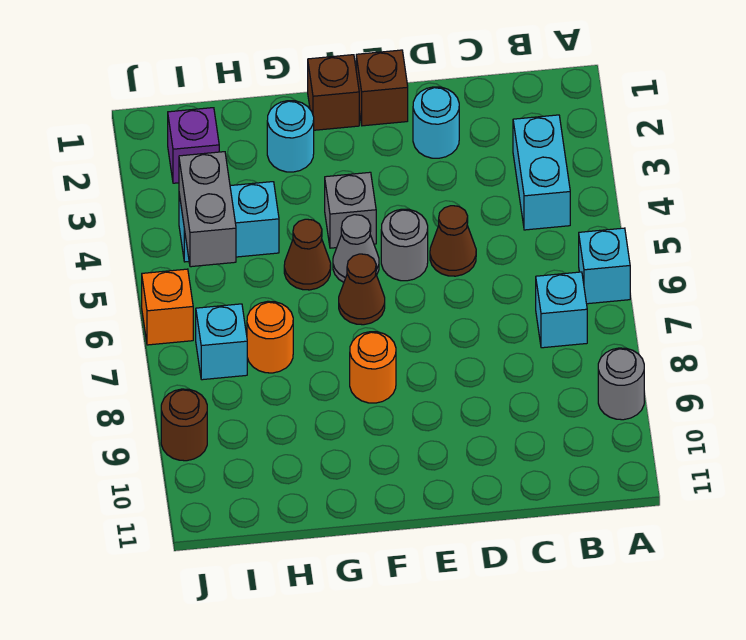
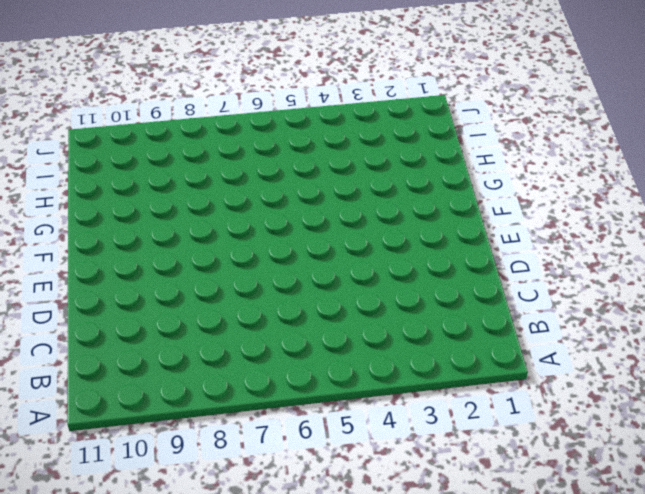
none -> cyan brick A6 level 1
none -> grey round brick A9 level 1
none -> cyan brick B3:B4 level 1

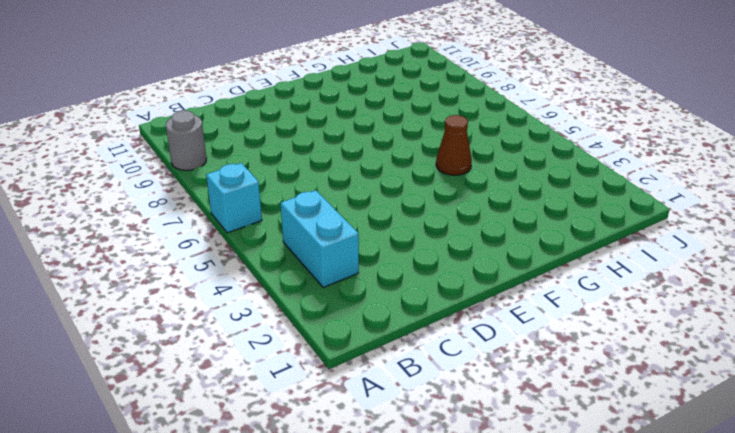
none -> cyan brick B7 level 1
none -> cyan round brick D2 level 1
none -> brown cone D5 level 1

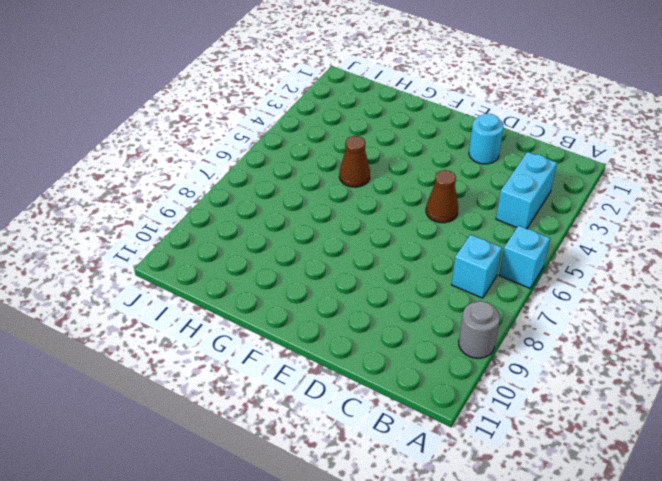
none -> brown brick E1 level 1
none -> grey round brick E5 level 1
none -> brown brick F1 level 1

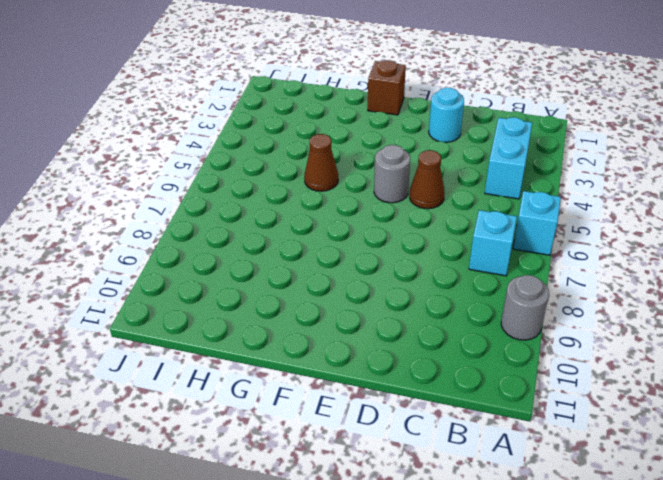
none -> brown brick E1 level 1
none -> grey brick F4 level 1
none -> grey cone F5 level 1

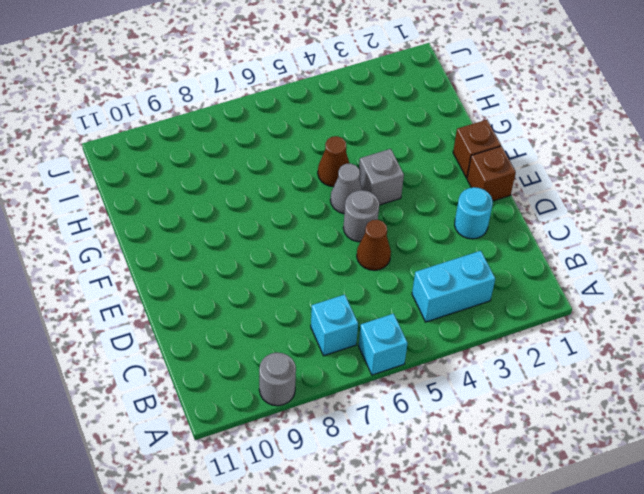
none -> brown cone F6 level 1
none -> orange round brick F8 level 1
none -> cyan round brick G2 level 1

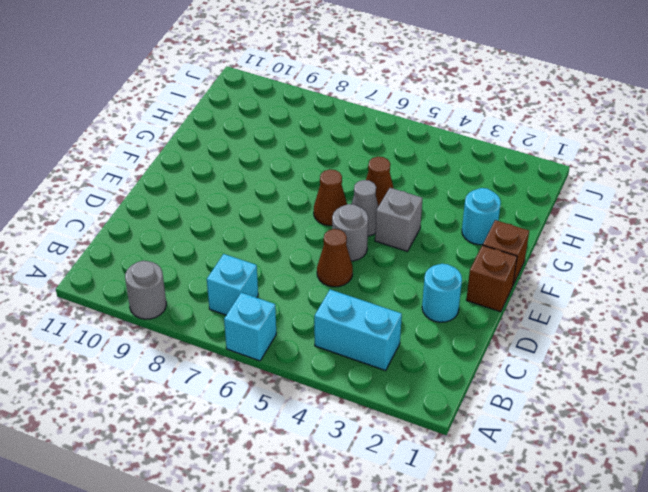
none -> orange round brick F8 level 1
none -> cyan brick H4:I4 level 1
none -> orange round brick H7 level 1

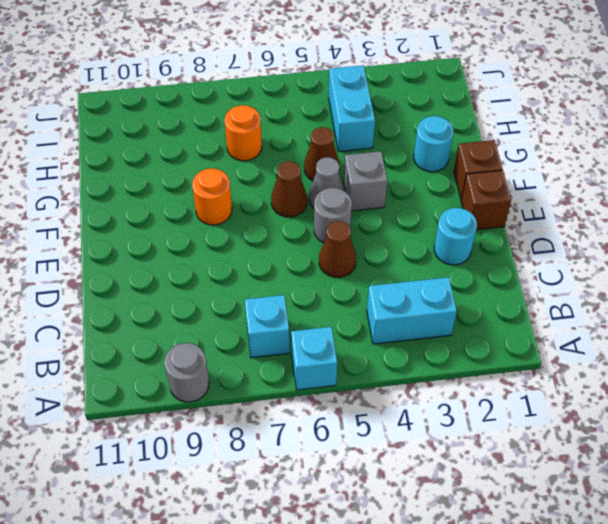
none -> purple brick I2 level 1
none -> cyan brick I7 level 1
none -> orange brick J6 level 1

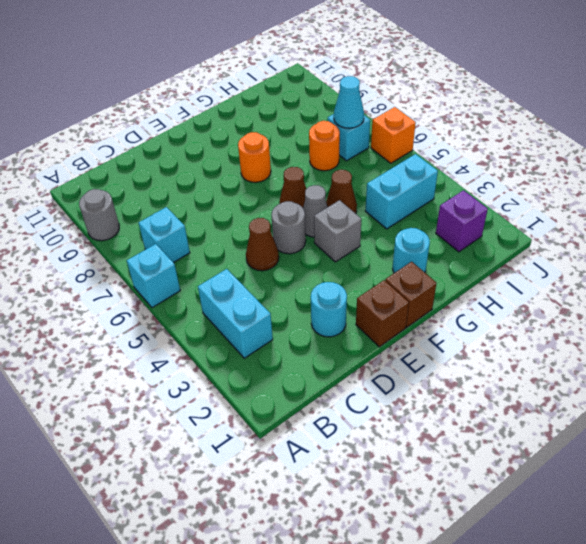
cyan cone I7 level 2 -> none
none -> brown round brick J9 level 1
none -> grey brick I4:I5 level 2

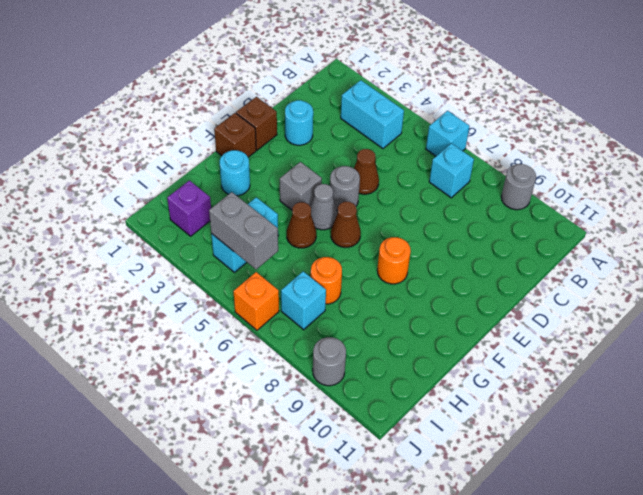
grey round brick J9 level 1 -> brown round brick J9 level 1

